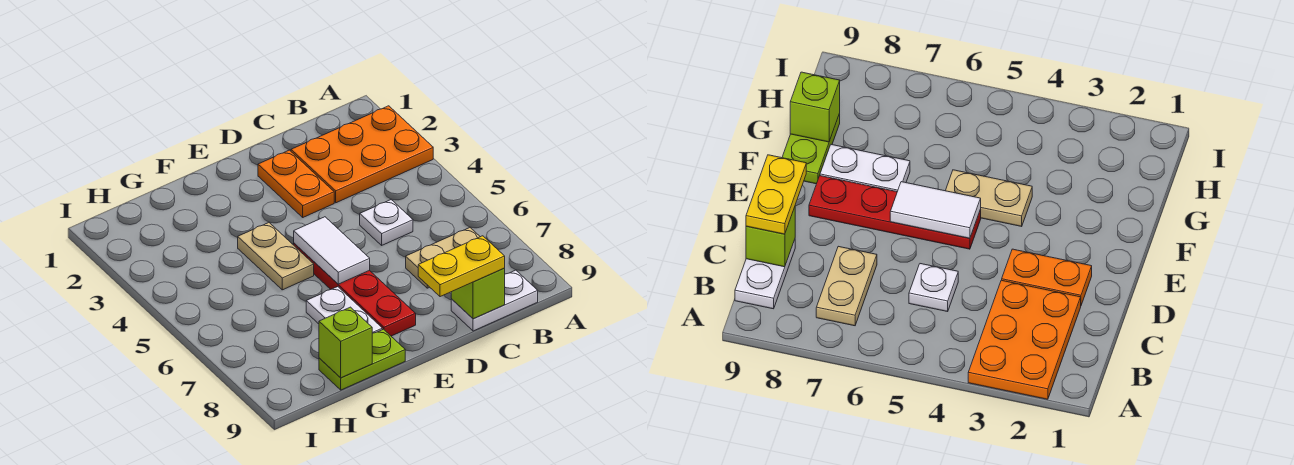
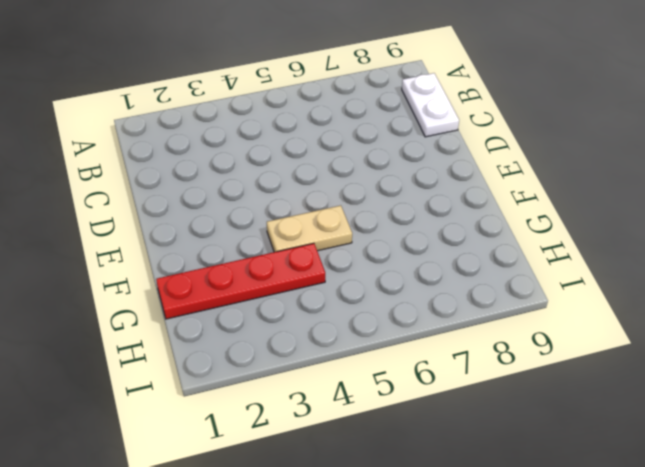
red plate G1:G4 level 1 -> red plate E5:E8 level 1
none -> orange plate A2:C3 level 1
none -> tan plate B7:C7 level 1
none -> white plate C5 level 1

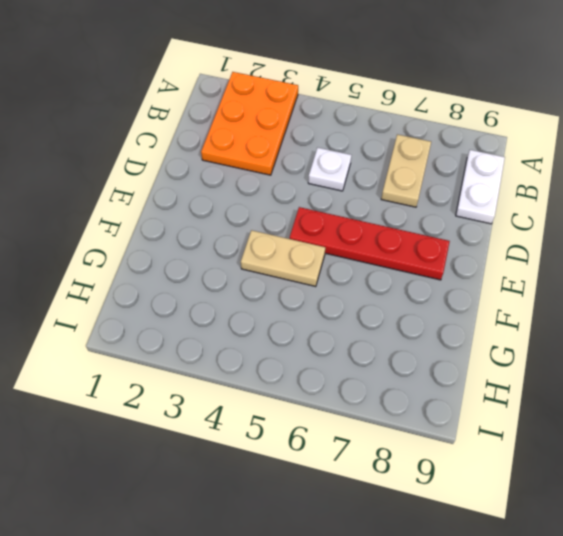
none -> orange plate D2:D3 level 1
none -> white plate F7:F8 level 1
none -> lime plate F9:G9 level 1

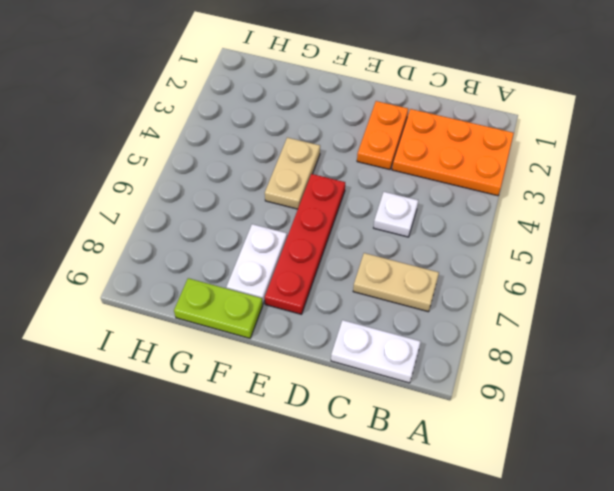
none -> lime brick C9 level 2
none -> white tile E5:E6 level 2
none -> lime brick G9 level 2

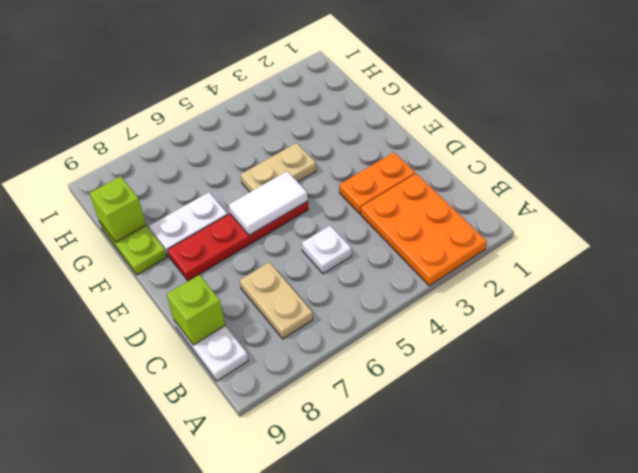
none -> yellow plate C9:D9 level 3

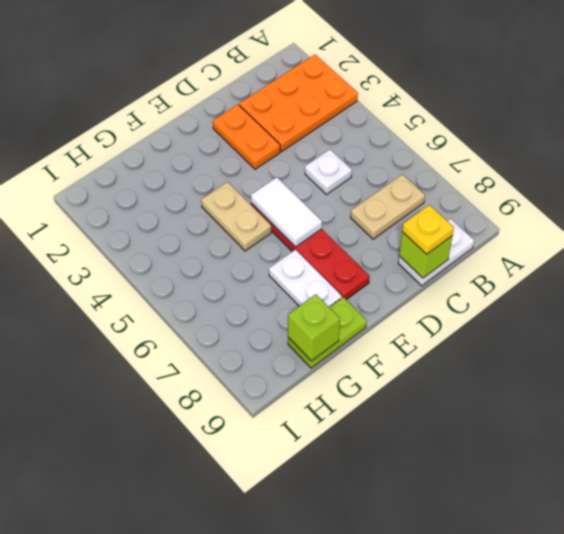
yellow plate C9 level 3 -> yellow plate C9:D9 level 3

